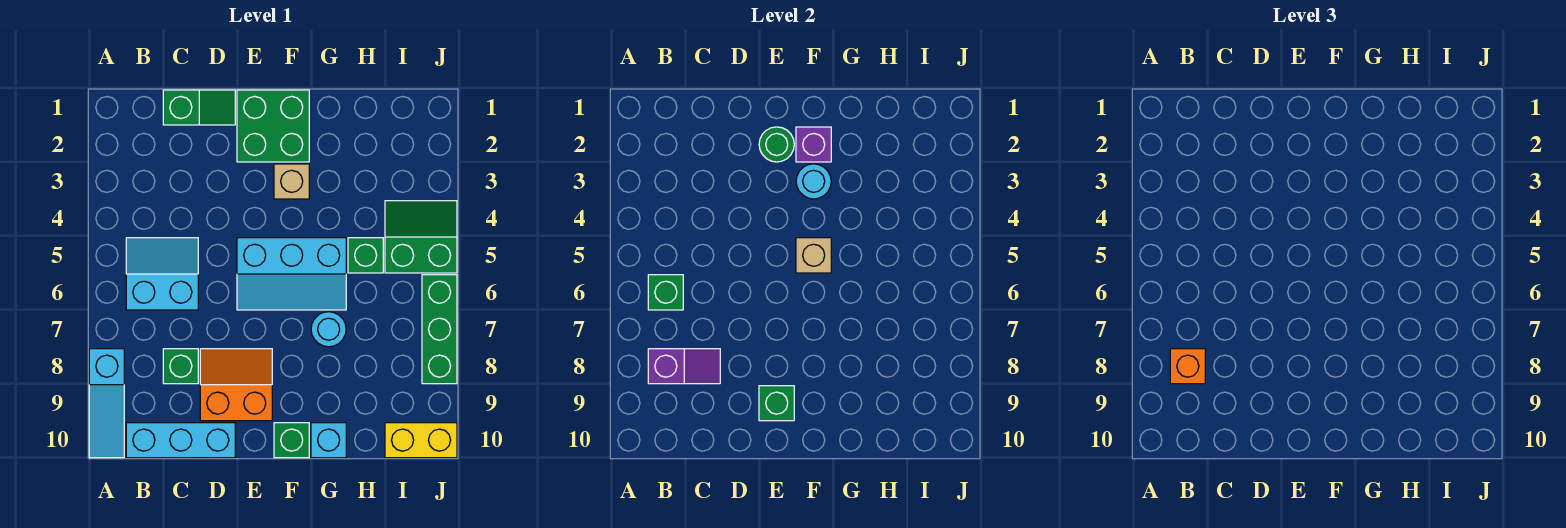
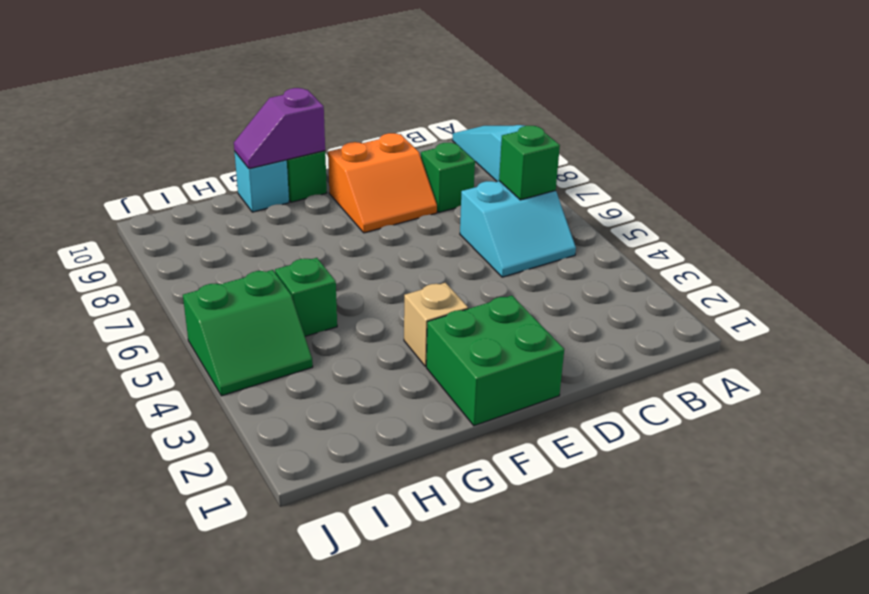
purple slope F10:G10 level 2 top F -> purple slope B8:C8 level 2 top B
none -> cyan brick B10:D10 level 1
none -> green slope C1:D1 level 1 top C
none -> cyan slope E5:G6 level 1 top 5

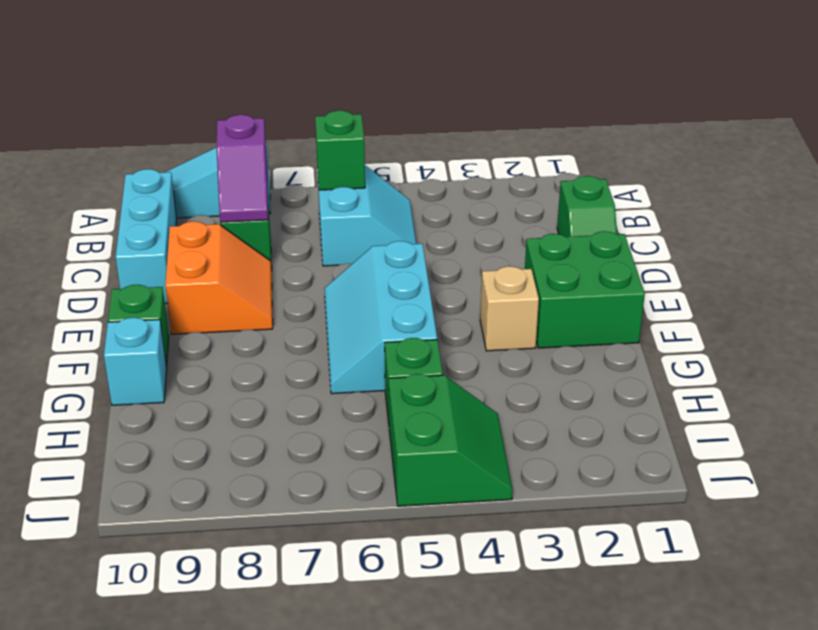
none -> cyan round brick G7 level 1
none -> yellow brick I10:J10 level 1
none -> green brick J6:J8 level 1

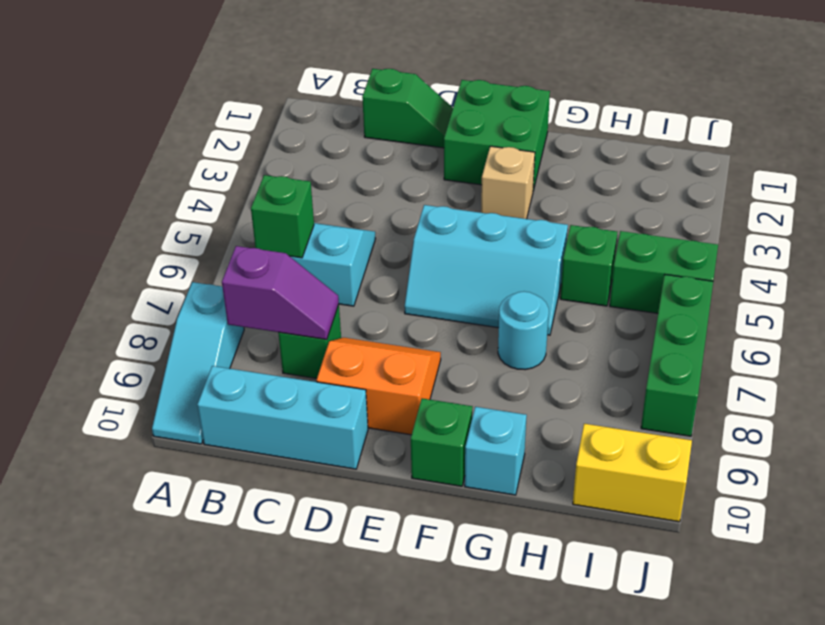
none -> green round brick E2 level 2
none -> green brick E9 level 2
none -> purple brick F2 level 2

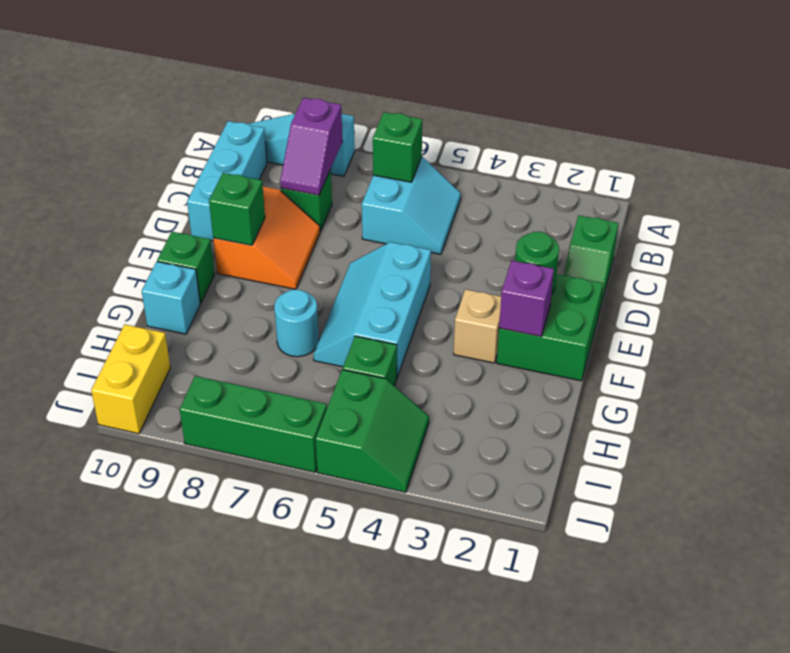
none -> cyan round brick F3 level 2
none -> tan brick F5 level 2
none -> orange brick B8 level 3

